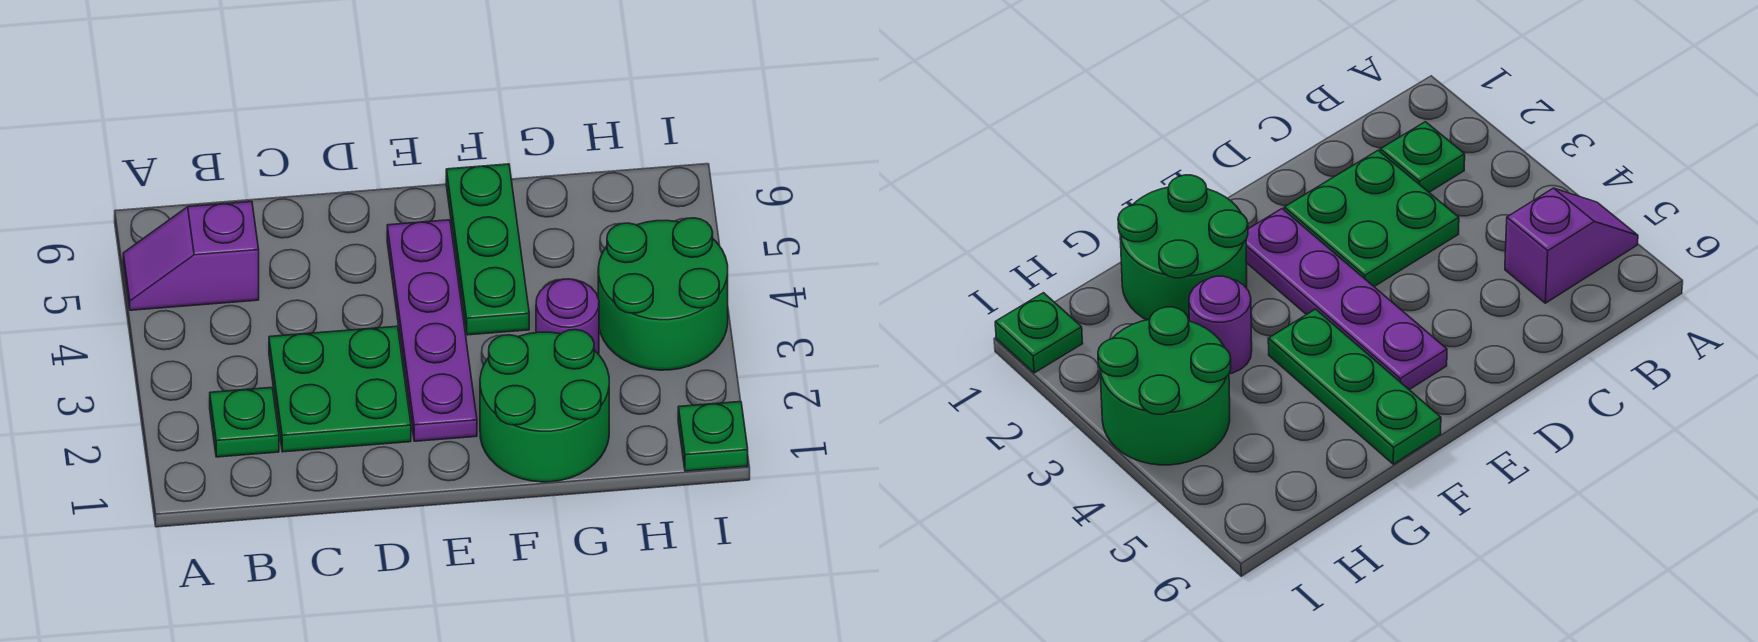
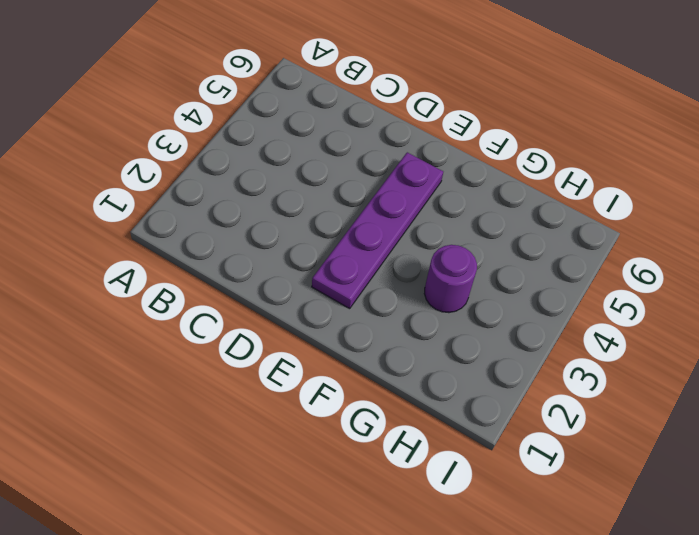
none -> purple slope A5:B5 level 1 top B
none -> green plate B2 level 1

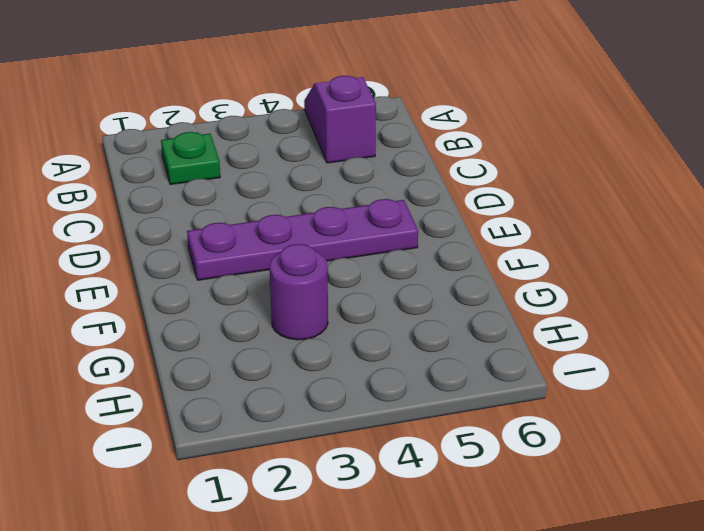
none -> green plate C2:D3 level 1
none -> green round brick F1:G2 level 1

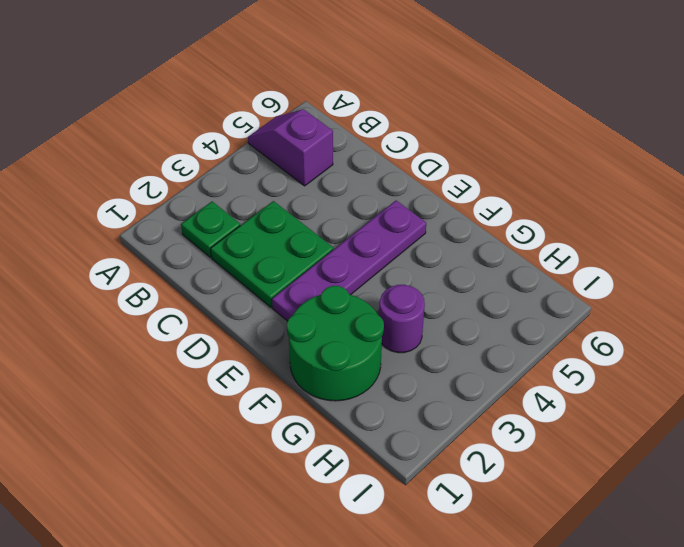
none -> green plate F4:F6 level 1
none -> green round brick H3:I4 level 1

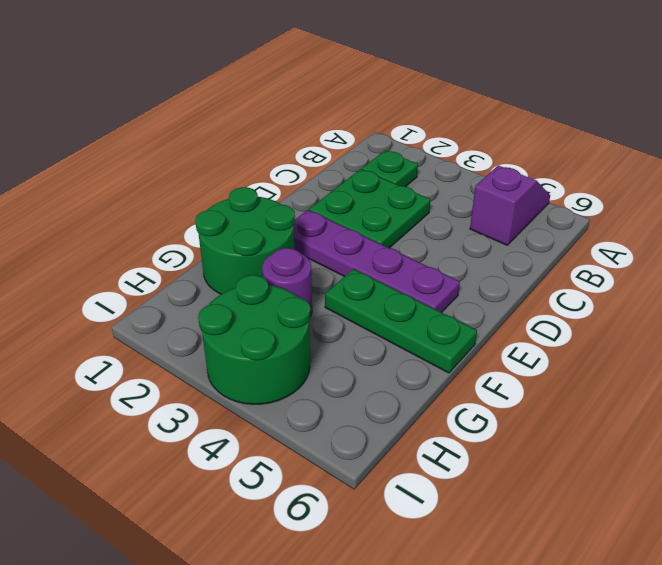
none -> green plate I1 level 1

